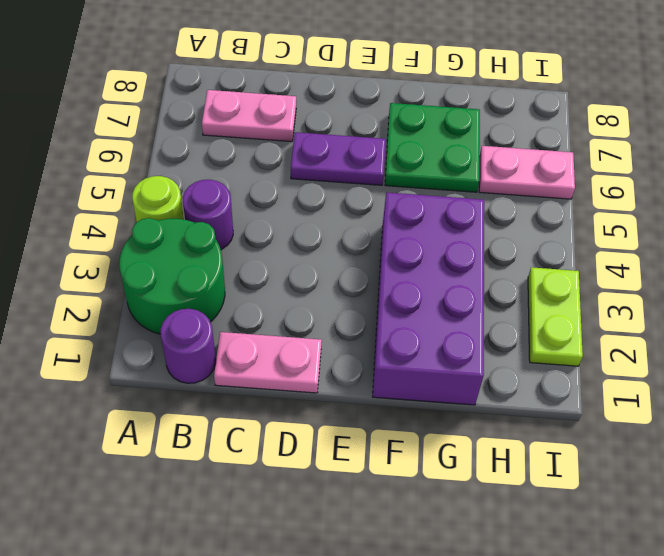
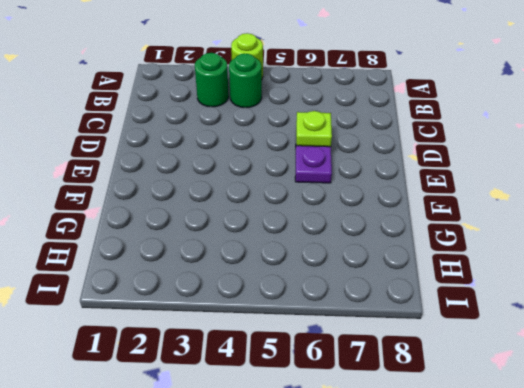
green round brick B3 level 1 -> green round brick A2:B3 level 1
green round brick B4 level 1 -> purple round brick B4 level 1
lime plate D6 level 2 -> none
none -> purple round brick B1 level 1
none -> pink plate B7:C7 level 1

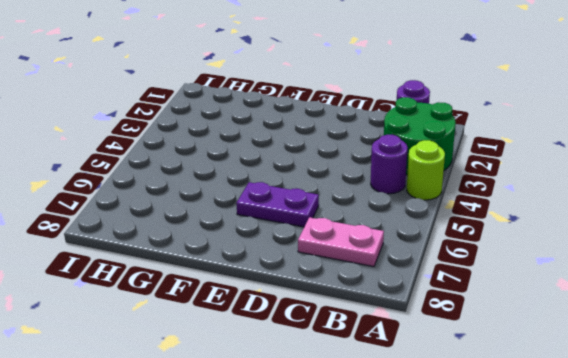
none -> pink plate C1:D1 level 1
none -> purple brick F1:G4 level 1

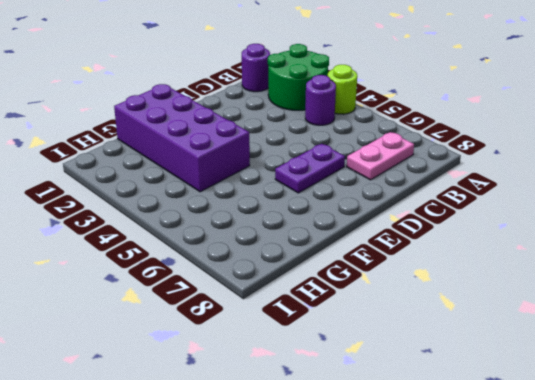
none -> pink plate C1:D1 level 1
none -> green plate F6:G7 level 1

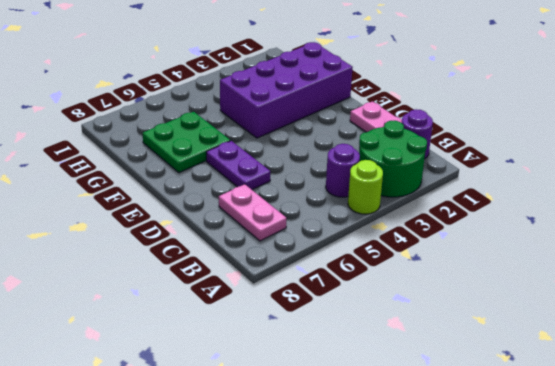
none -> pink plate H6:I6 level 1
none -> lime plate I2:I3 level 1

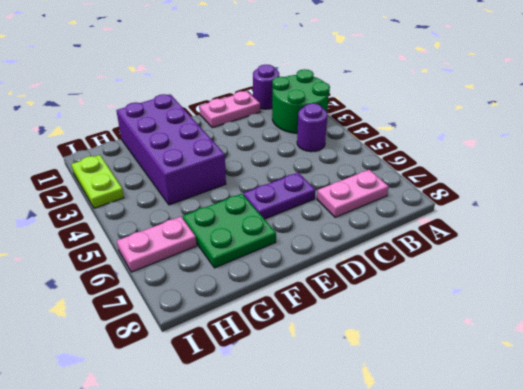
none -> lime round brick A4 level 1

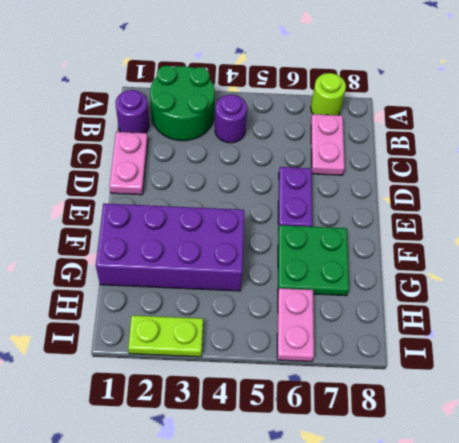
lime round brick A7 level 1 -> lime round brick A4 level 1

